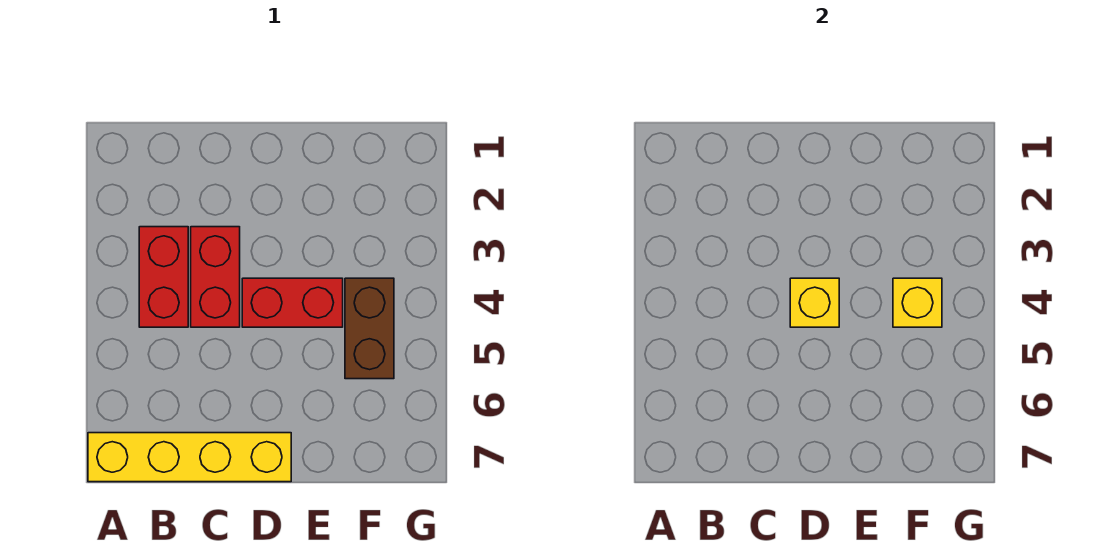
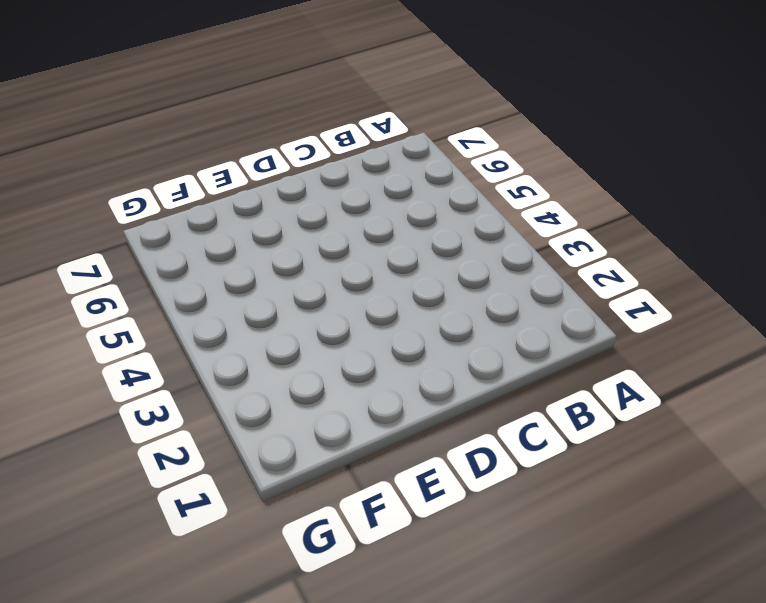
none -> yellow brick A7:D7 level 1
none -> red brick B3:B4 level 1

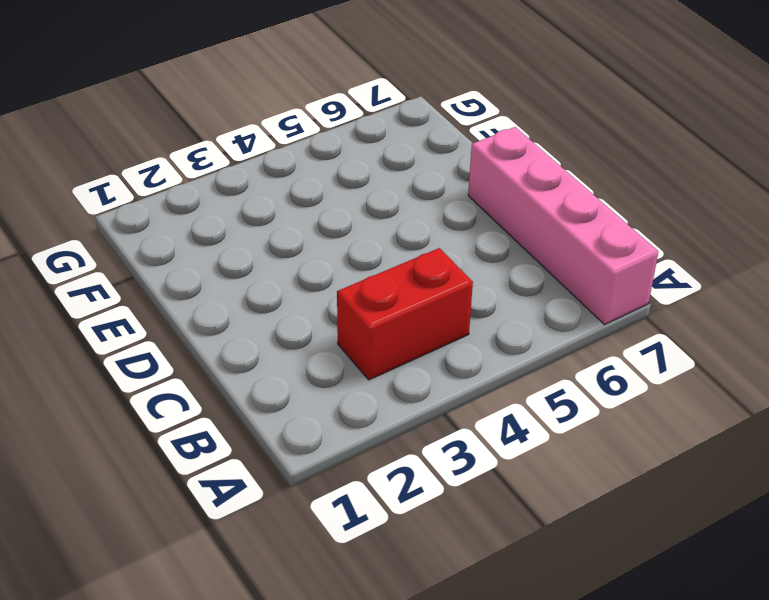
pink brick A7:D7 level 1 -> yellow brick A7:D7 level 1
none -> red brick C3:C4 level 1
none -> red brick D4:E4 level 1

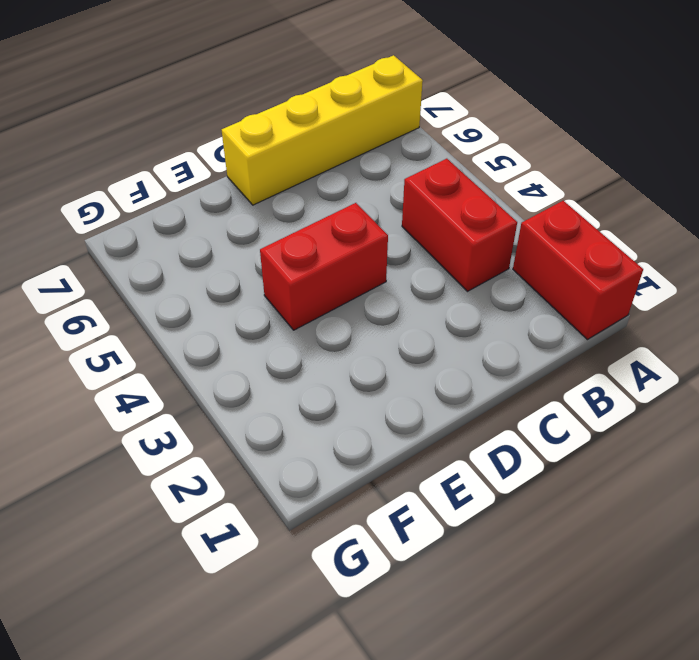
red brick A1:A2 level 1 -> red brick C3:C4 level 1
none -> brown brick F4:F5 level 1
none -> yellow brick D4 level 2

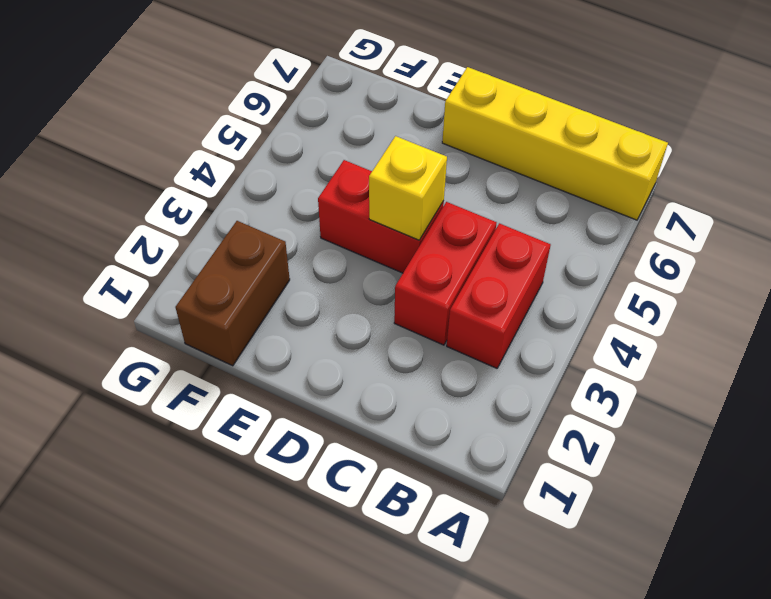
brown brick F1:F2 level 1 -> brown brick F4:F5 level 1
none -> yellow brick F4 level 2

